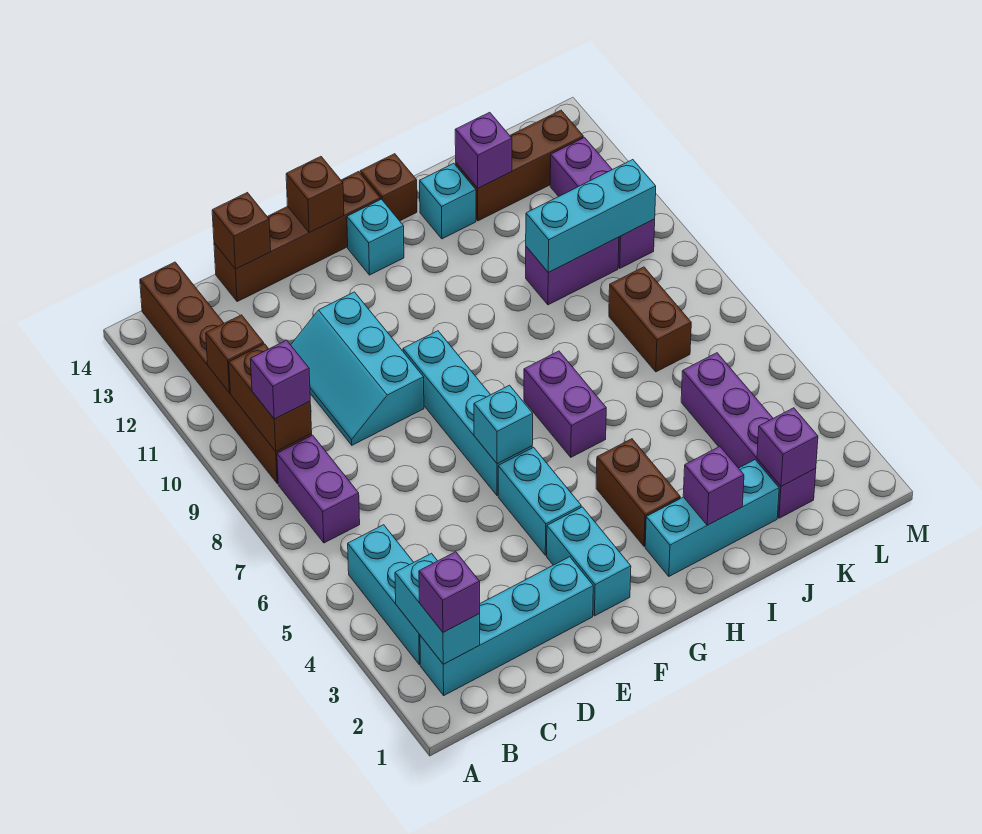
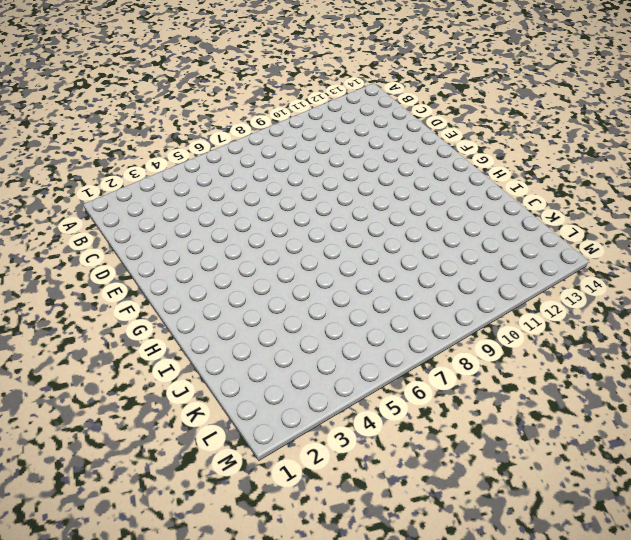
none -> cyan brick B2:E2 level 1
none -> cyan brick B3:B5 level 1
none -> purple brick B7:B8 level 1
none -> brown brick B9:B14 level 1

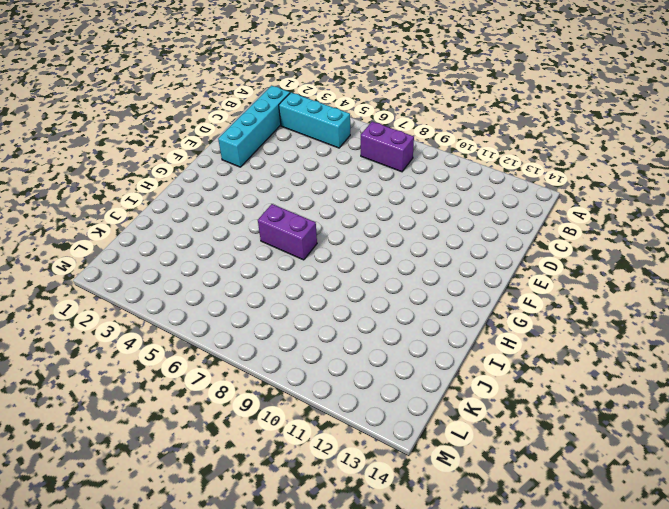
none -> brown brick B9:B14 level 1
none -> cyan slope D9:E11 level 1 top E
none -> brown brick D14:G14 level 1
none -> cyan brick F2:F3 level 1

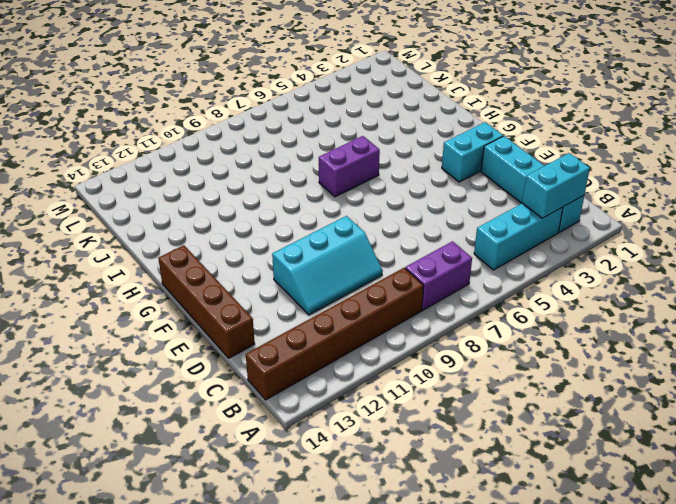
none -> cyan brick F4:F5 level 1
none -> cyan brick F6:F9 level 1
none -> cyan brick G13 level 1
none -> cyan brick H2:J2 level 1

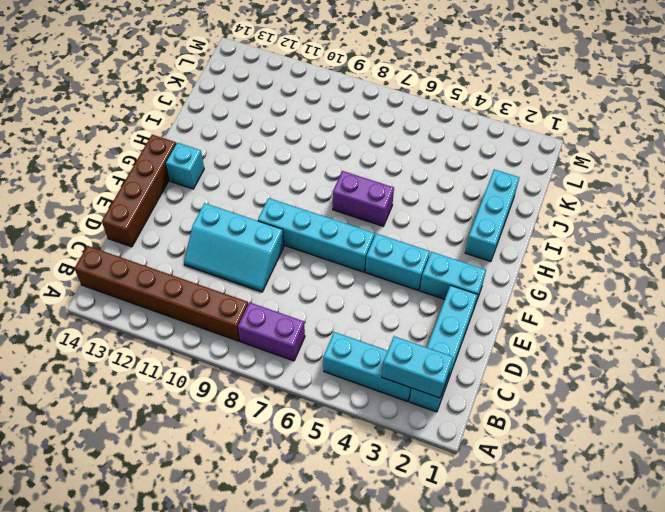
none -> brown brick H3:H4 level 1
none -> brown brick H14 level 1
none -> cyan brick I13 level 1
none -> purple brick J10:K10 level 1

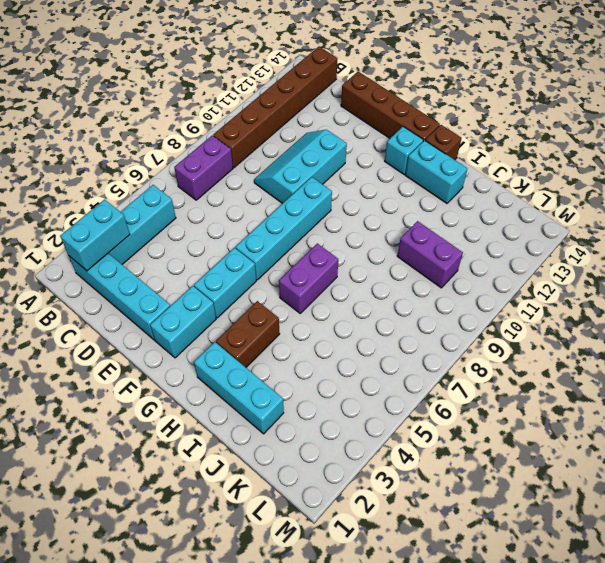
cyan brick H13:I13 level 1 -> cyan brick I13 level 1
none -> brown brick J13:L13 level 1
none -> purple brick K2:K5 level 1
none -> brown brick K7:K8 level 1
none -> purple brick L10:L12 level 1

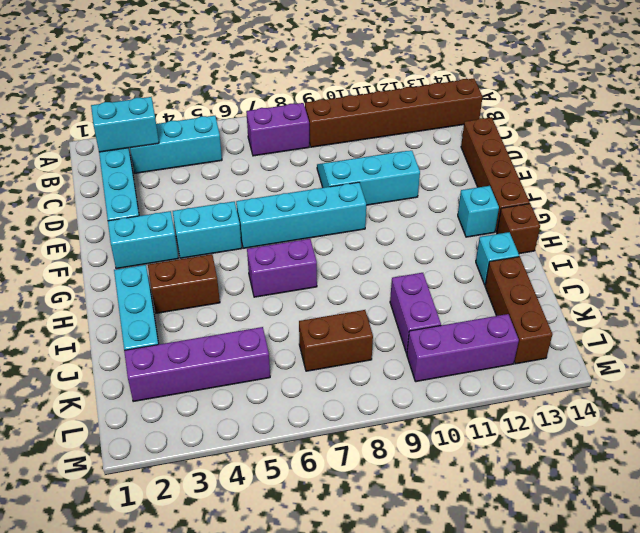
none -> brown brick B9:B10 level 2
none -> brown brick B11 level 2
none -> brown brick D14 level 2
none -> cyan brick F6 level 2

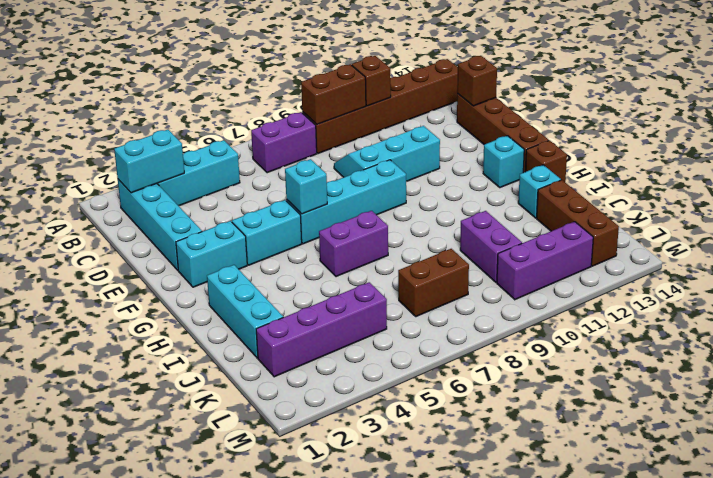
none -> brown brick H3:H4 level 1
none -> brown brick F14 level 2
none -> purple brick I2 level 2
none -> cyan brick J10:L10 level 2

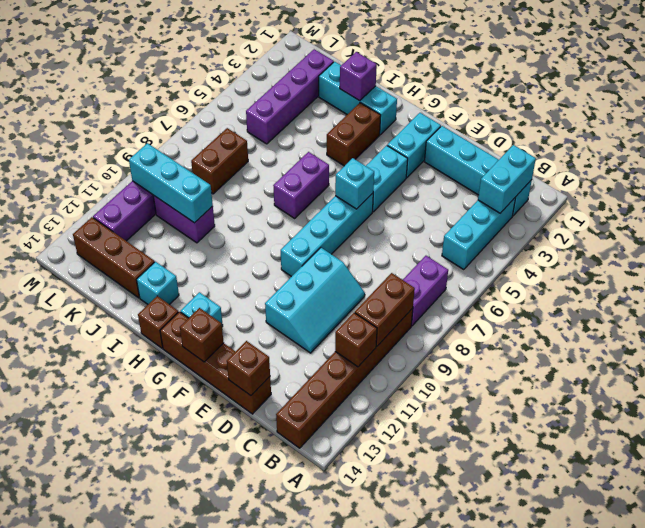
none -> purple brick J13 level 2
none -> purple brick K2 level 2
none -> purple brick B2 level 3
none -> purple brick B9 level 3

